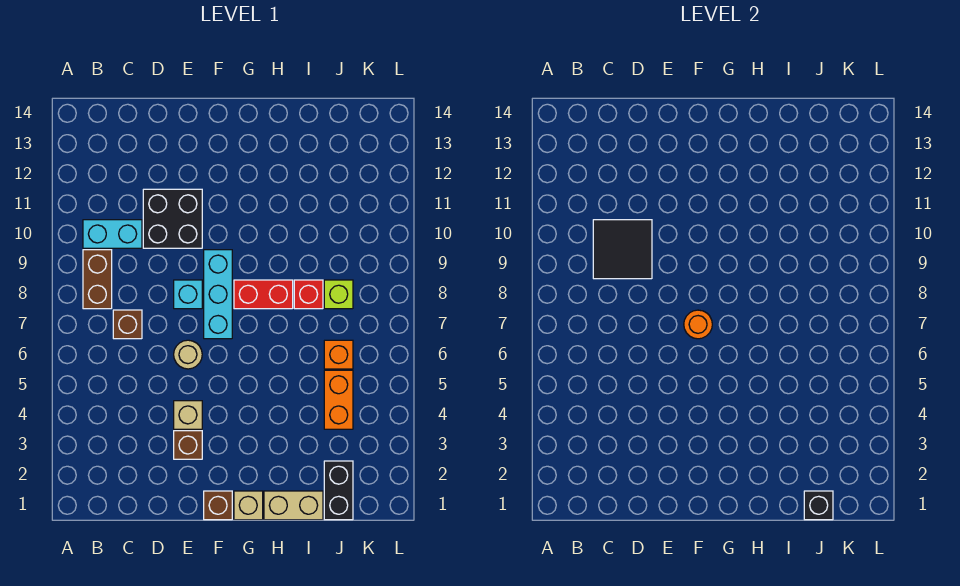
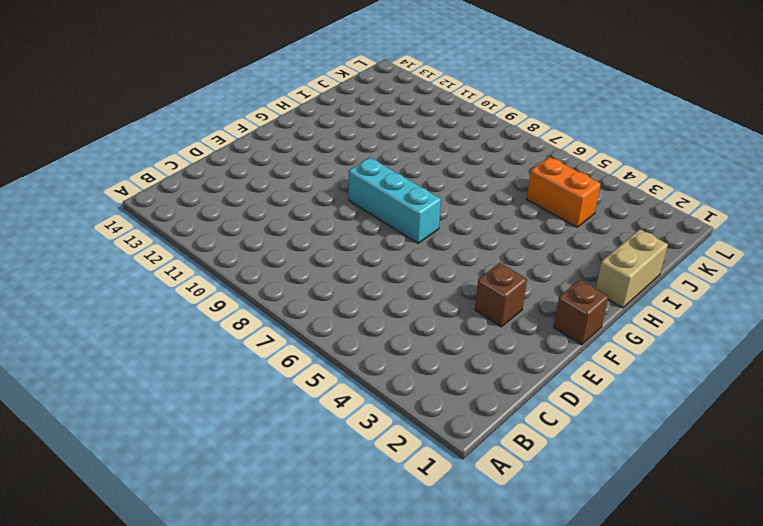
none -> brown brick B8:B9 level 1
none -> cyan brick B10:C10 level 1
none -> brown brick C7 level 1

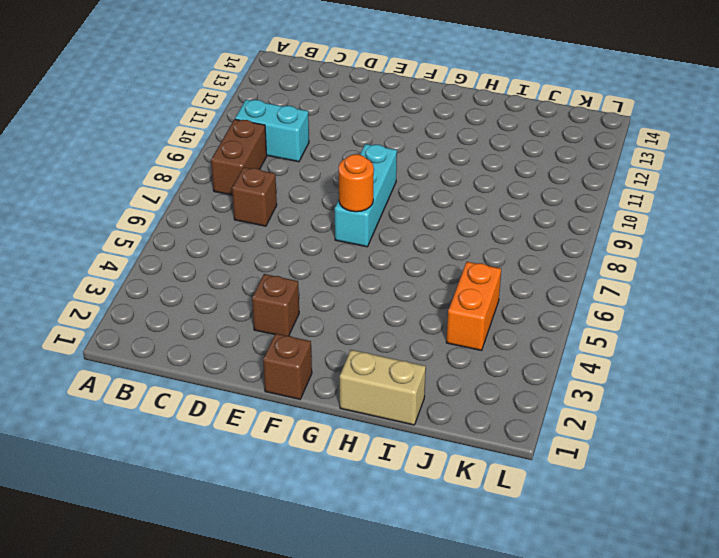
none -> black brick D10:E11 level 1
none -> tan brick E4 level 1
none -> tan round brick E6 level 1

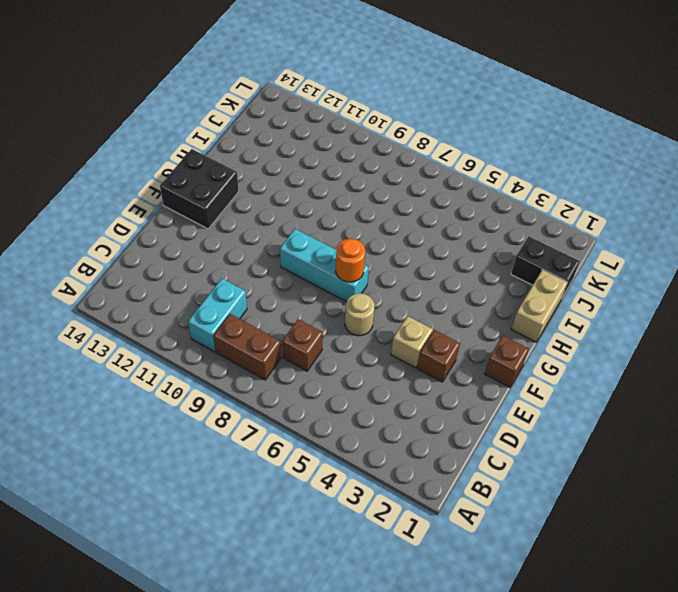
black brick F13:G14 level 1 -> black brick D10:E11 level 1
none -> cyan brick E8 level 1
none -> tan brick G1 level 1
none -> red brick G8:H8 level 1

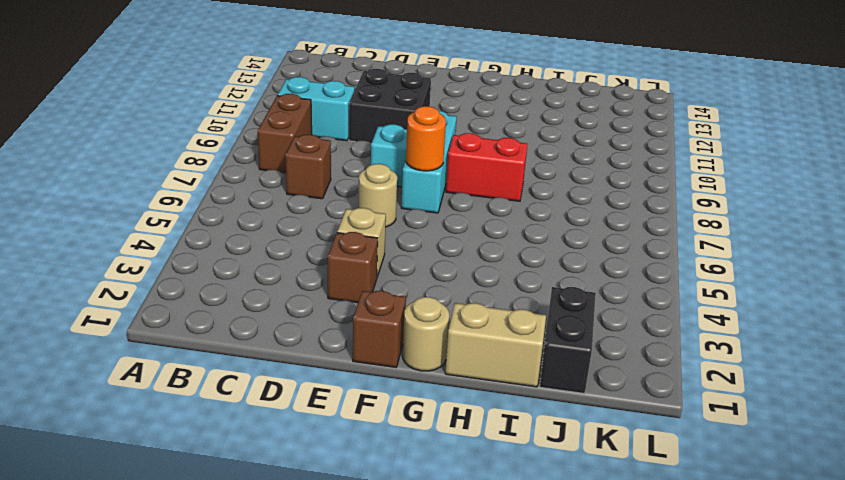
tan round brick G1 level 1 -> tan brick G1 level 1
none -> red brick I8 level 1
none -> orange brick J4:J5 level 1
none -> orange brick J6 level 1

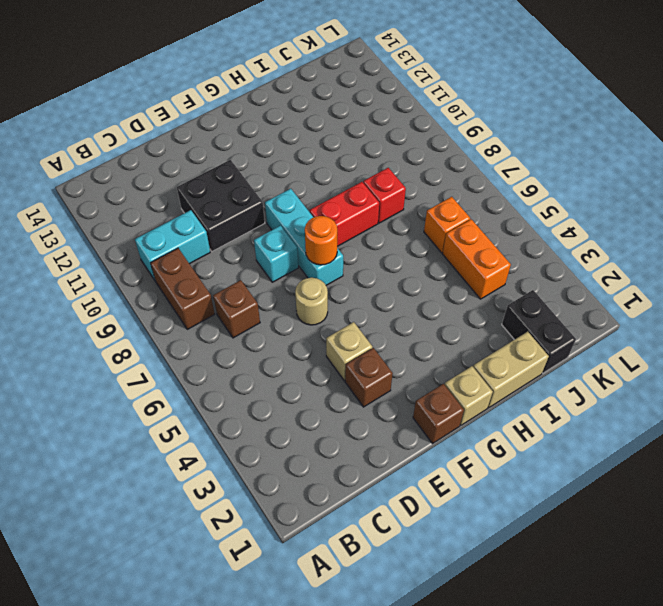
none -> lime brick J8 level 1
none -> black tile C9:D10 level 2
none -> black brick J1 level 2

